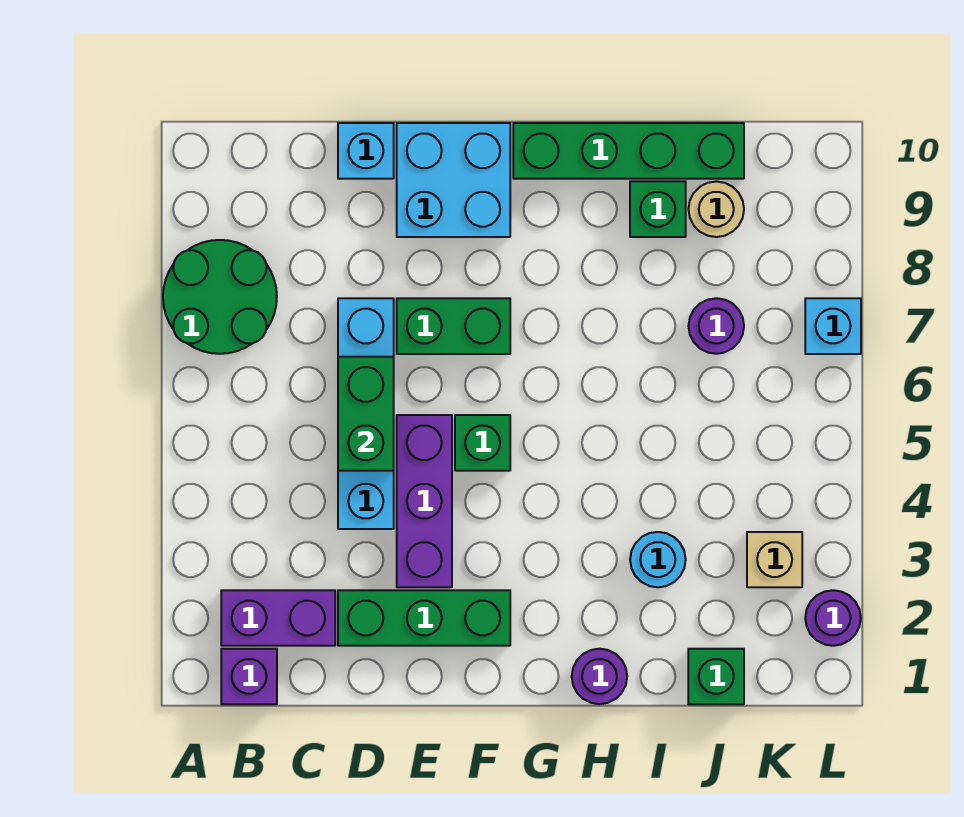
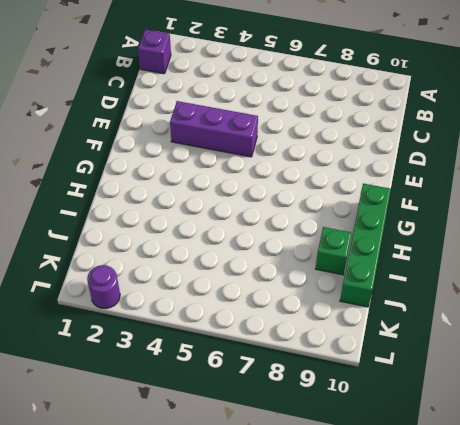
none -> green round brick A7:B8 level 1
none -> purple brick B2:C2 level 1
none -> green brick D2:F2 level 1

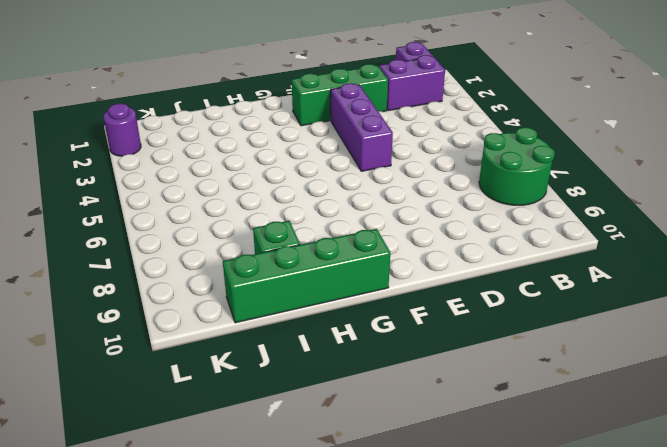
none -> cyan brick D4:D7 level 1
none -> cyan brick D10 level 1
none -> green brick E7:F7 level 1

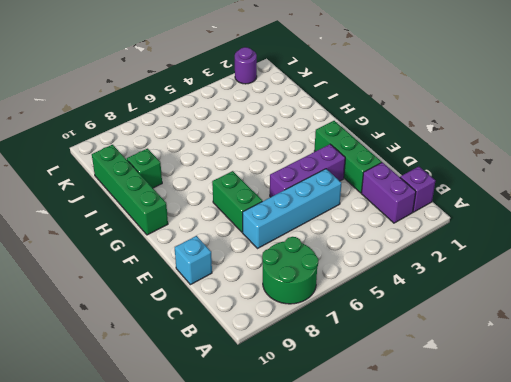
none -> cyan brick E9:F10 level 1
none -> green brick F5 level 1
none -> purple round brick H1 level 1

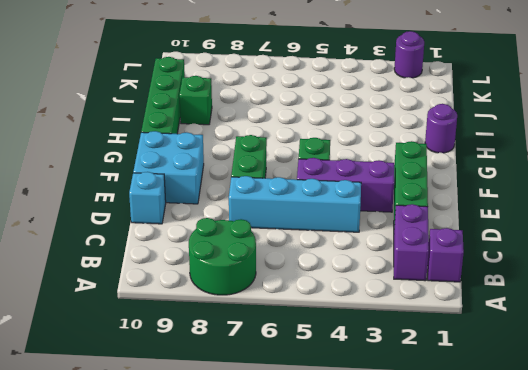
none -> cyan round brick I3 level 1
none -> green brick J1 level 1
none -> purple round brick J7 level 1

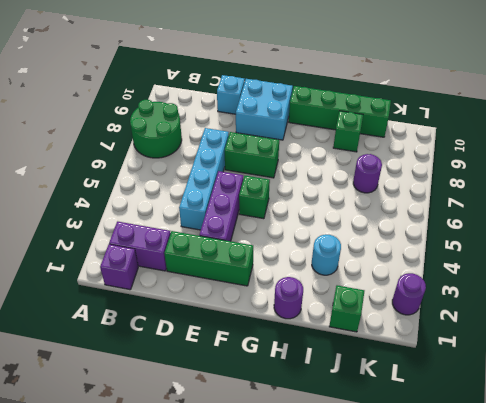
none -> tan round brick J9 level 1
none -> tan brick K3 level 1
none -> cyan brick L7 level 1

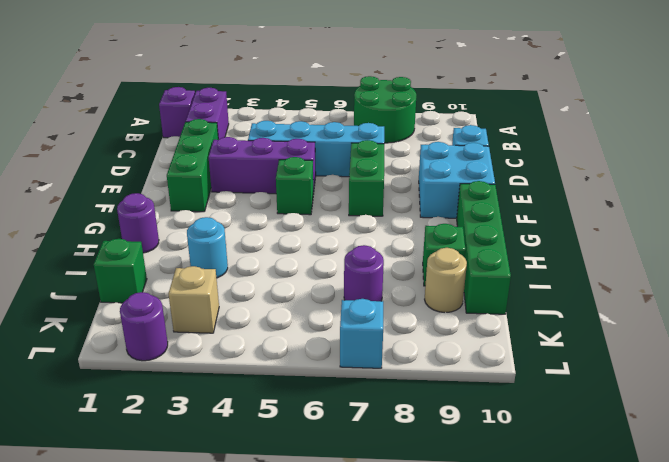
none -> green brick D5:D6 level 2

